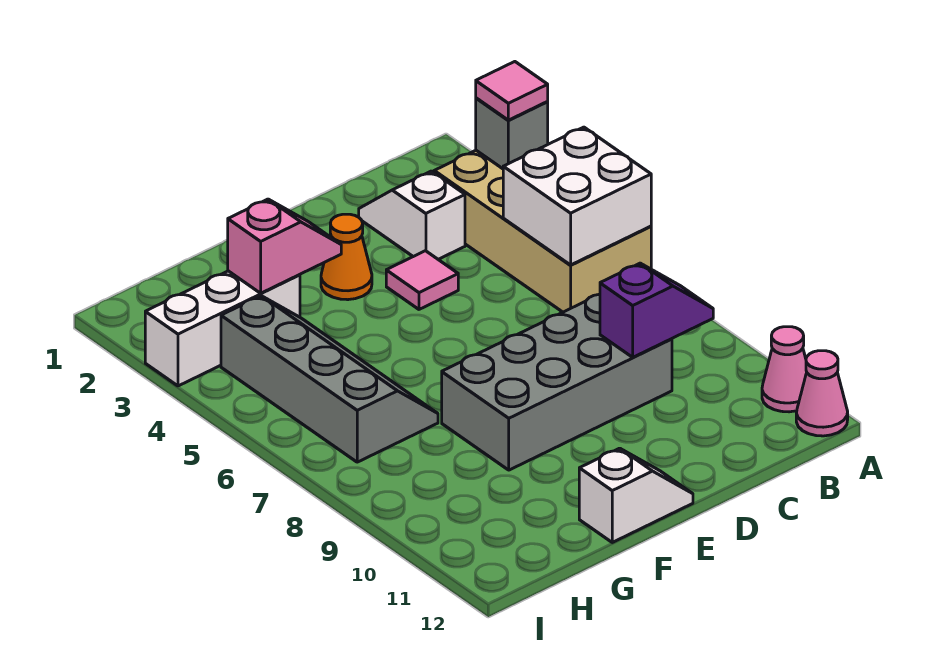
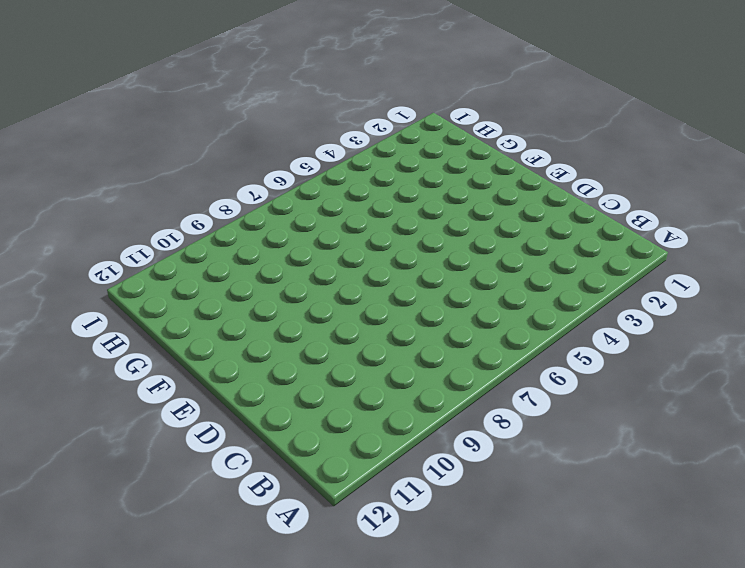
none -> tan brick A3:B6 level 1
none -> pink cone A11 level 1
none -> pink cone A12 level 1

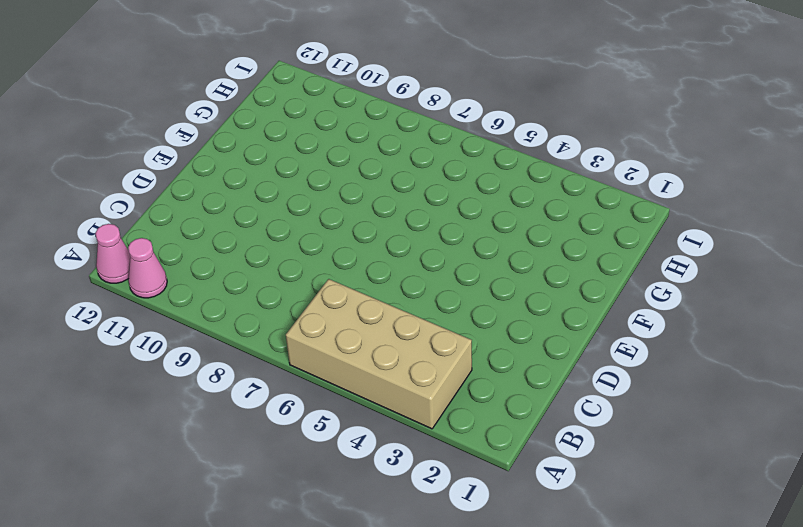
none -> white slope C2:C3 level 1 top 3
none -> grey brick C8:F9 level 1
none -> pink tile D4 level 1

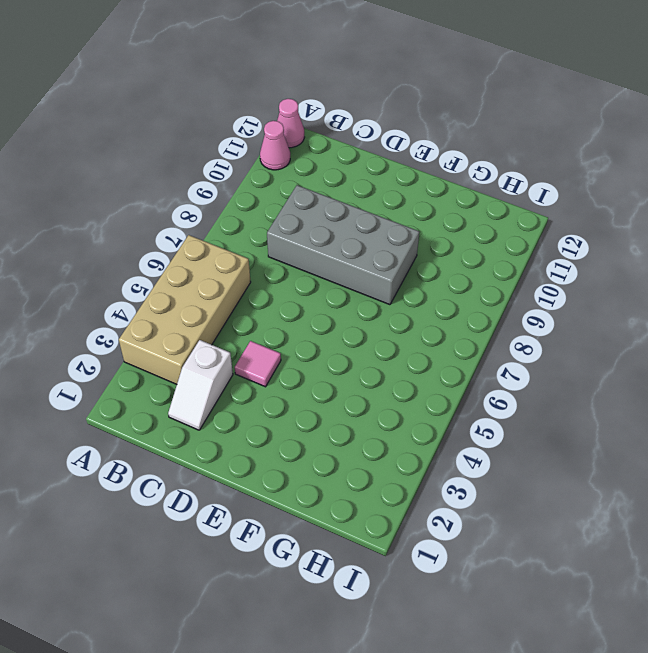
none -> orange cone E3 level 1
none -> white slope E12:F12 level 1 top F
none -> white brick G3:I3 level 1

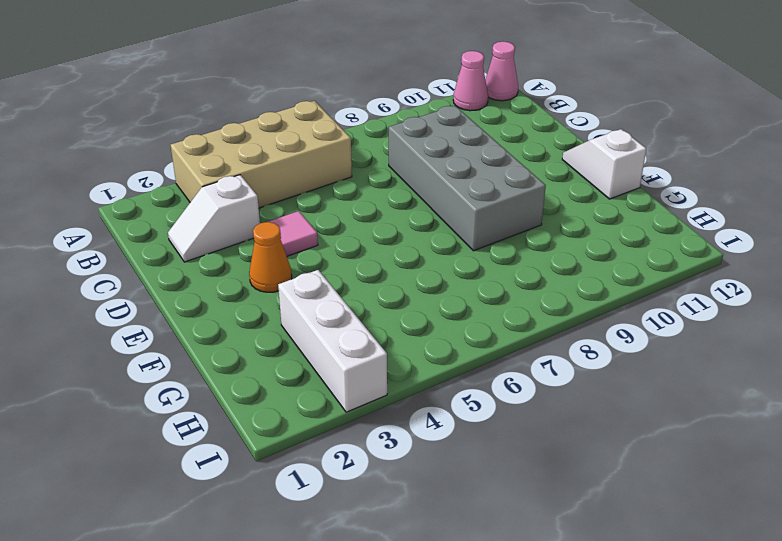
none -> grey slope G4:H7 level 1 top H
none -> grey brick A3 level 2
none -> white brick A5:B6 level 2

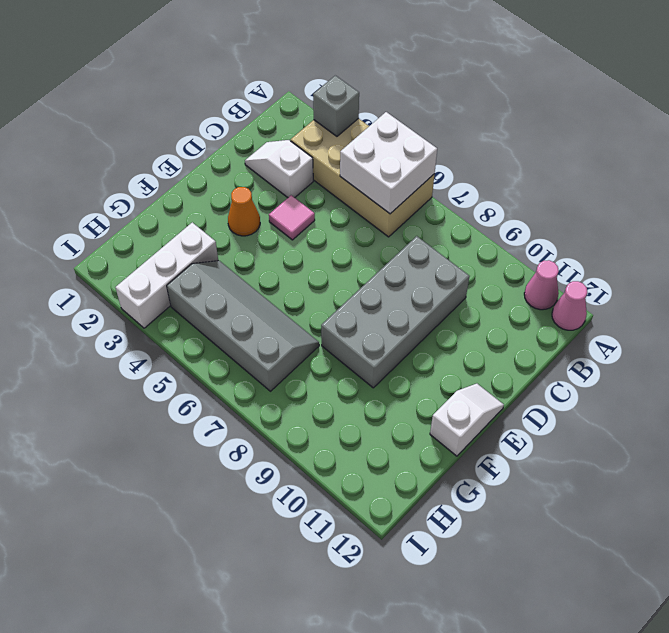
none -> purple slope B9:C9 level 2 top C
none -> pink slope F3:G3 level 2 top G
none -> pink tile A3 level 3

